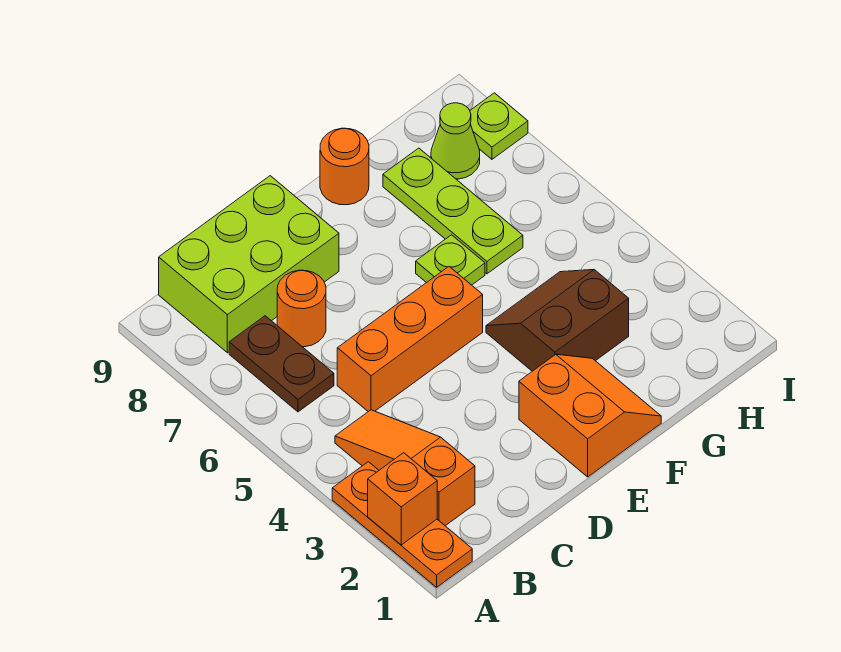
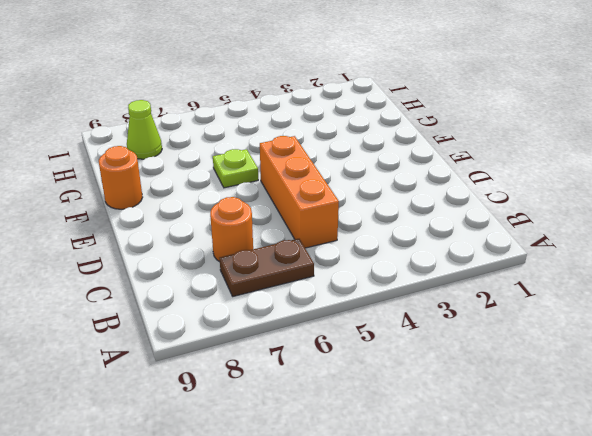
none -> orange plate A1:A3 level 1
none -> orange slope B2:B4 level 1 top 2
none -> lime brick B8:D9 level 1

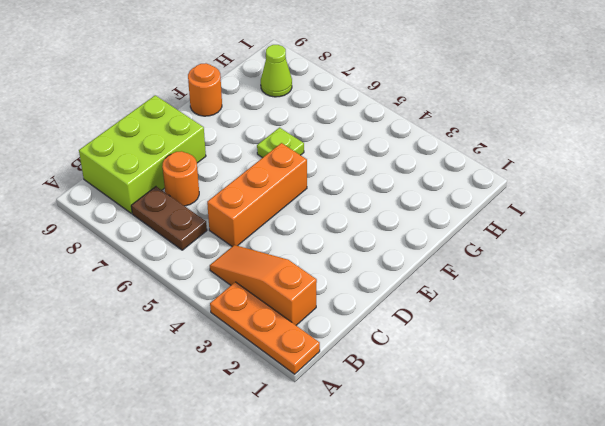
none -> orange slope E1:F2 level 1 top E
none -> brown slope F3:G4 level 1 top 3
none -> lime plate G6:G8 level 1

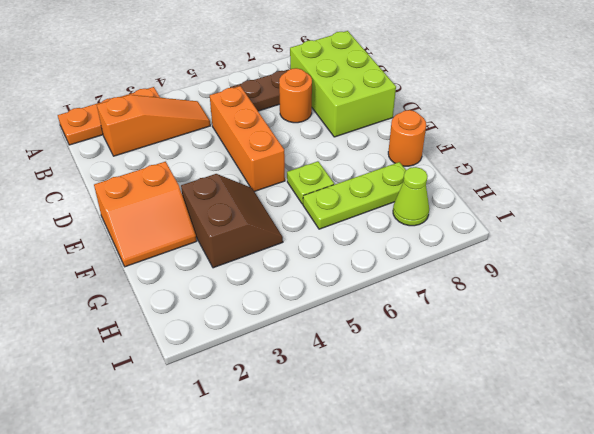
none -> lime plate I8 level 1
none -> orange brick A2 level 2

